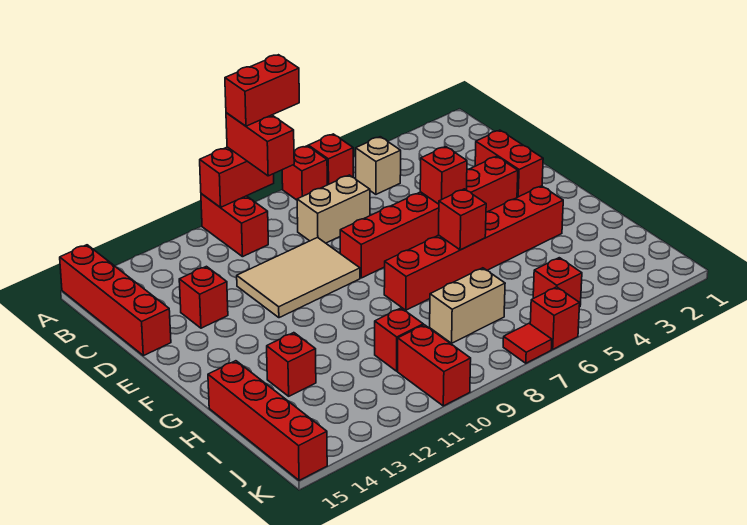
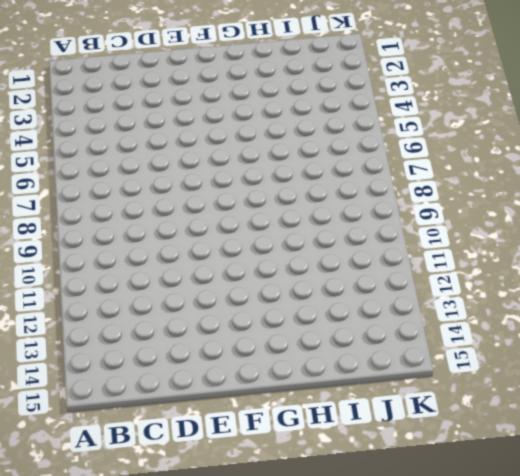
none -> red brick A6 level 1
none -> red brick A7 level 1
none -> red brick A10:B10 level 1

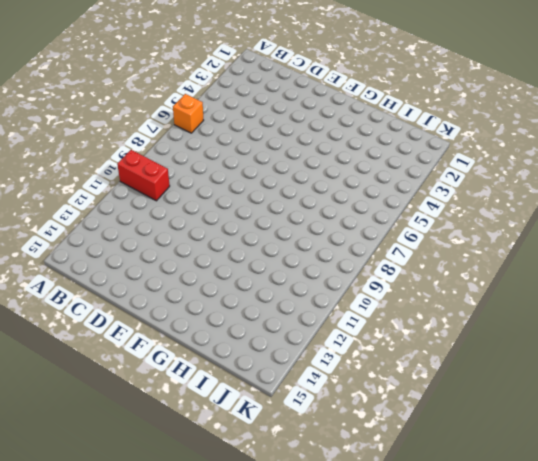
orange brick A6 level 1 -> red brick A6 level 1
none -> red brick A7 level 1
none -> red brick A15:D15 level 1
none -> tan brick B5 level 1

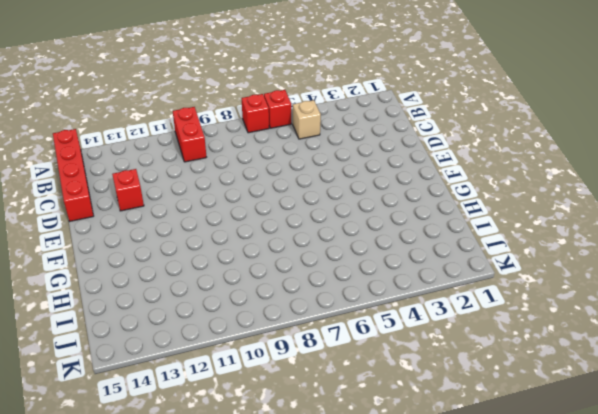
none -> tan brick C7:C8 level 1
none -> red brick D2:E2 level 1
none -> tan tile D9:E11 level 1

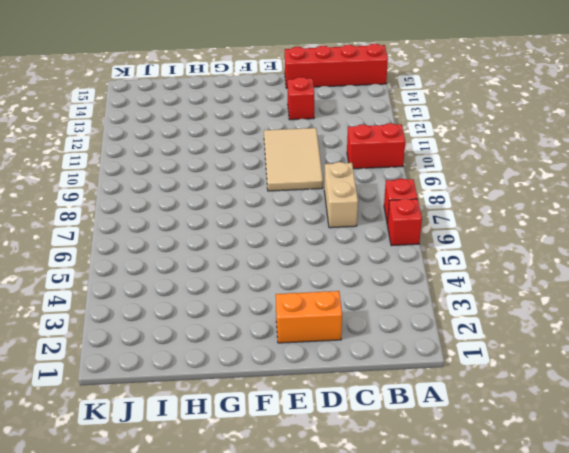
orange brick D2:E2 level 1 -> red brick D2:E2 level 1
none -> tan brick B5 level 1
none -> red brick E3:E8 level 1
none -> red brick G3:G8 level 1

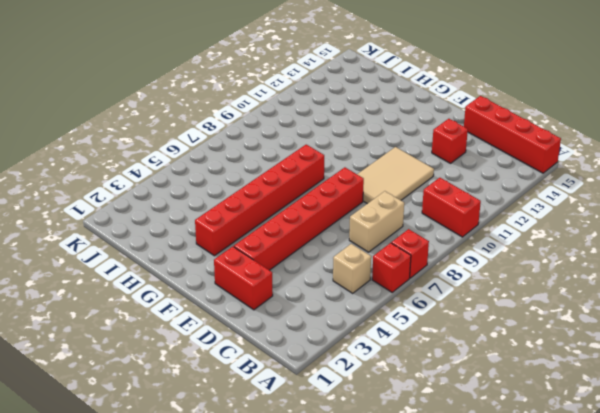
none -> red brick H13 level 1
none -> red brick H15:K15 level 1
none -> tan brick I7:I8 level 1

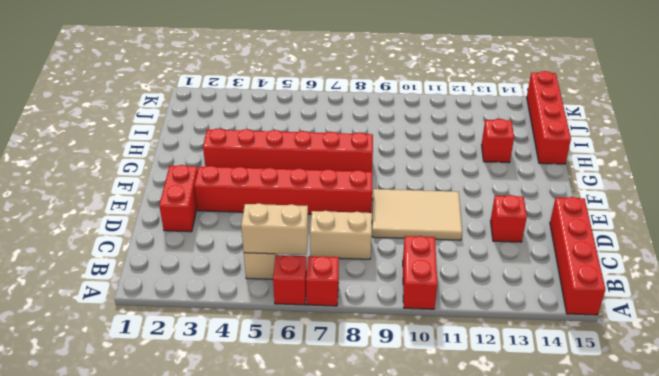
tan brick B5:B6 level 2 -> tan brick I7:I8 level 1
none -> red brick I10 level 1
none -> red brick J5 level 1
none -> red brick J10:K10 level 1

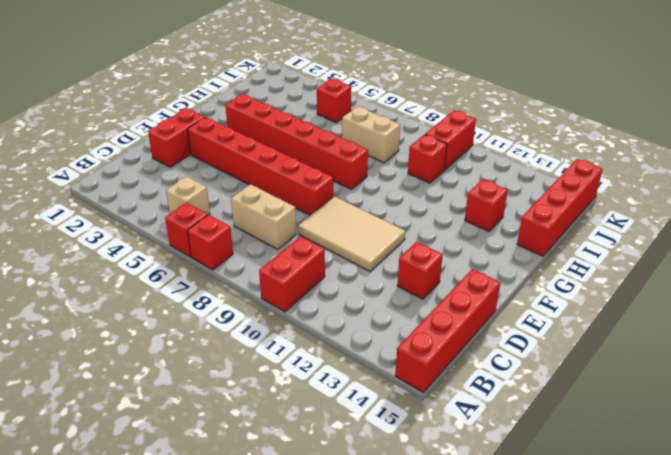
none -> red brick K6 level 1
none -> red tile K7 level 1
none -> red brick A9:A10 level 2

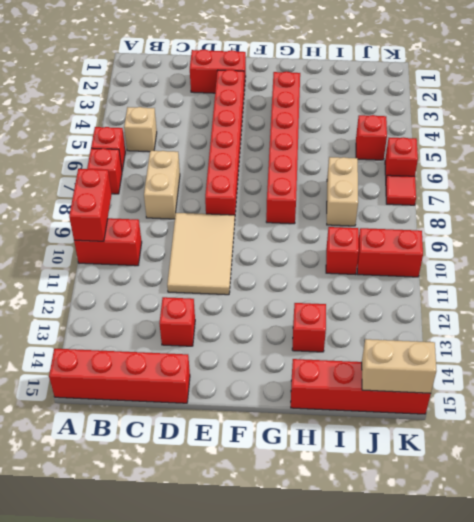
tan brick J15:K15 level 2 -> none
none -> red brick E5 level 2
none -> red brick G6 level 2
none -> red brick A9:B9 level 3

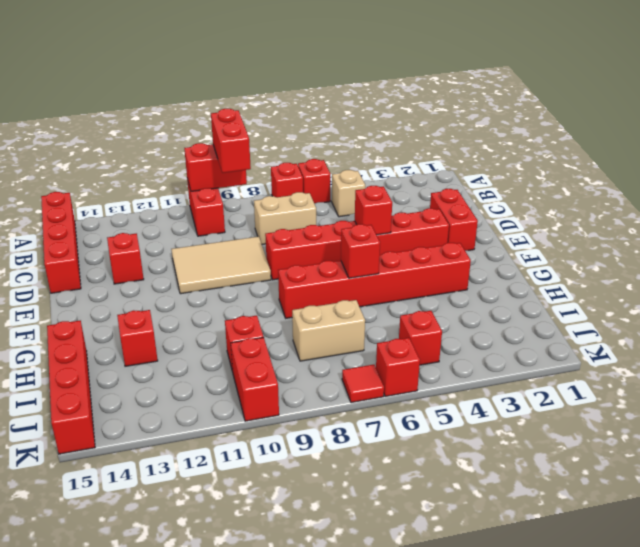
none -> red brick A8:A9 level 4

